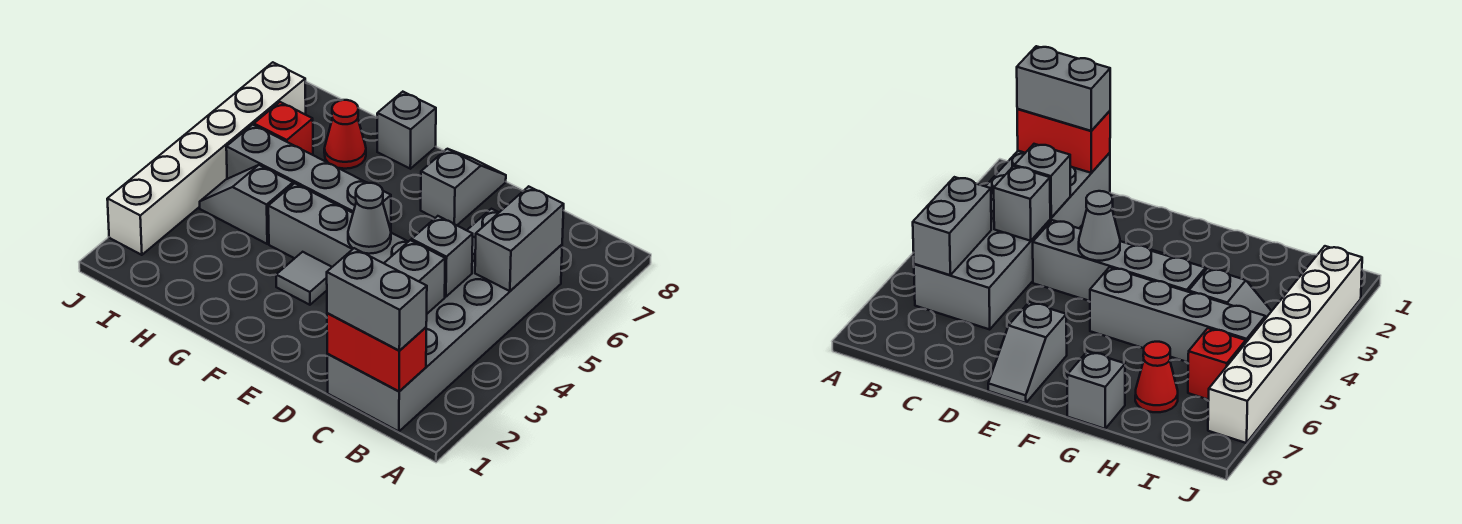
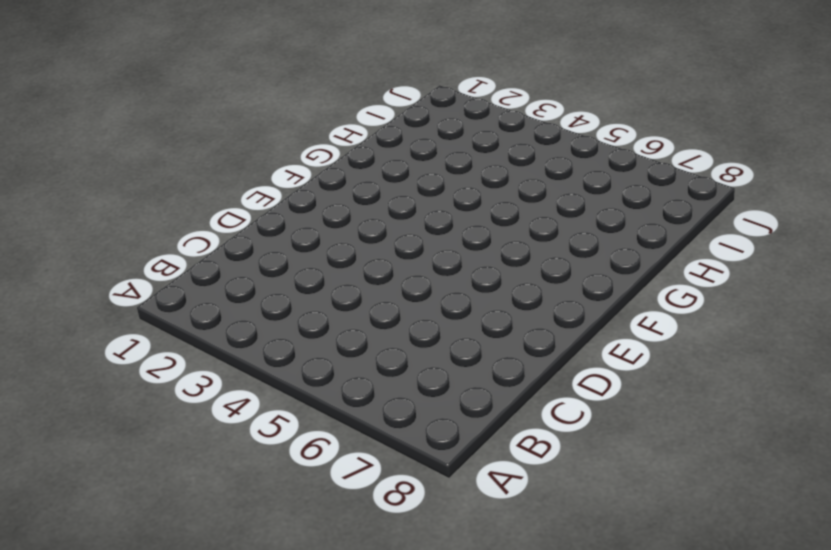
none -> grey brick B1:C6 level 1
none -> grey brick D4:G4 level 1
none -> grey slope E7:E8 level 1 top 7

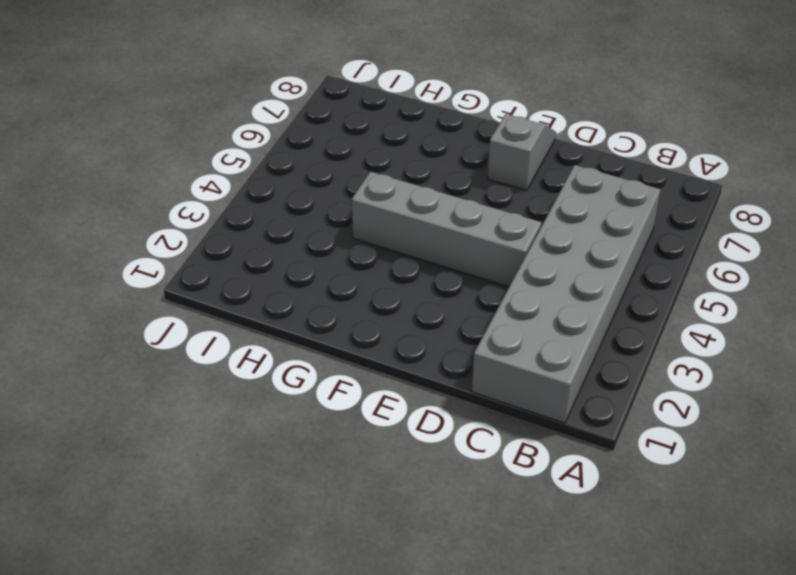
none -> grey tile F3 level 1
none -> grey brick F5:I5 level 1
none -> grey brick G8 level 1

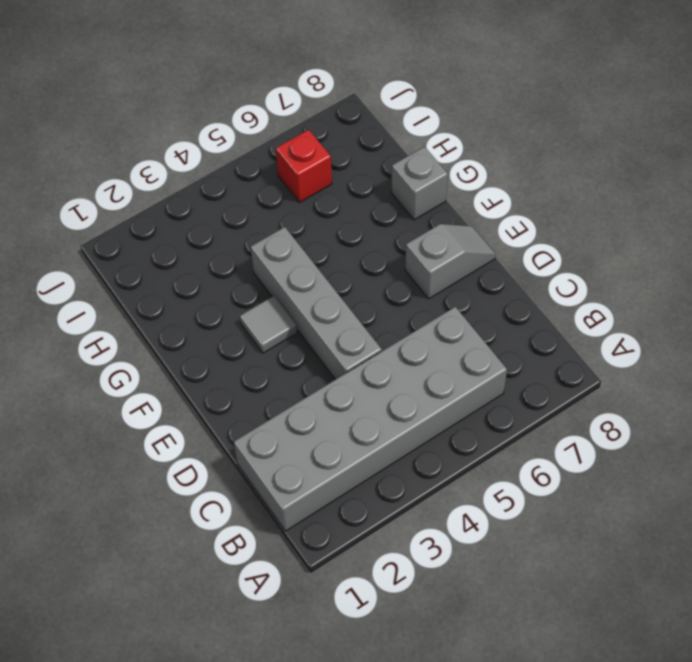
none -> grey brick F5:I5 level 1
none -> grey slope H4:I4 level 1 top H
none -> red cone H7 level 1

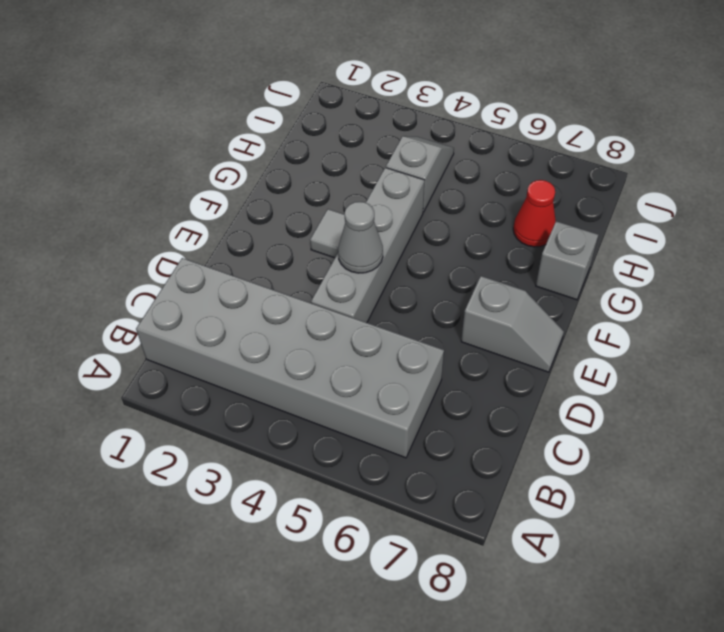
none -> grey brick F5:I5 level 1
none -> red brick I6 level 1
none -> white brick J2:J7 level 1

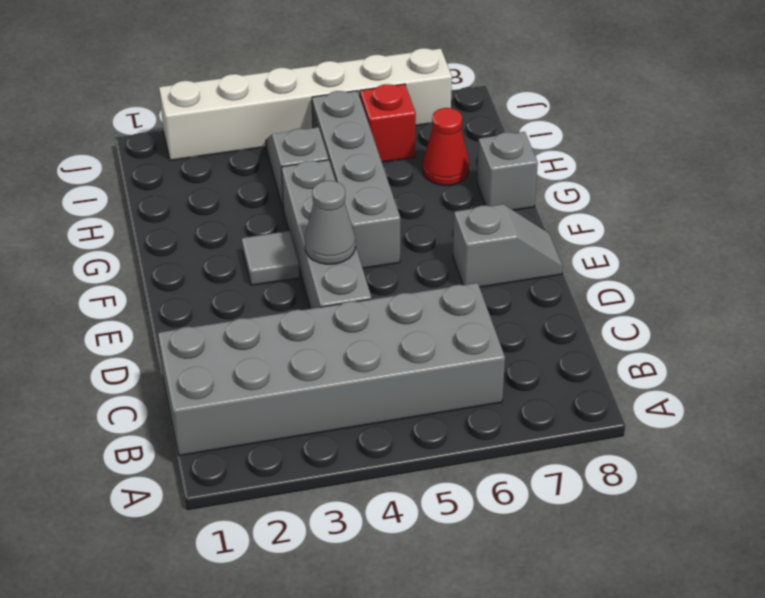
none -> red brick B1:C1 level 2
none -> grey brick B5:B6 level 2
none -> grey brick C3 level 2

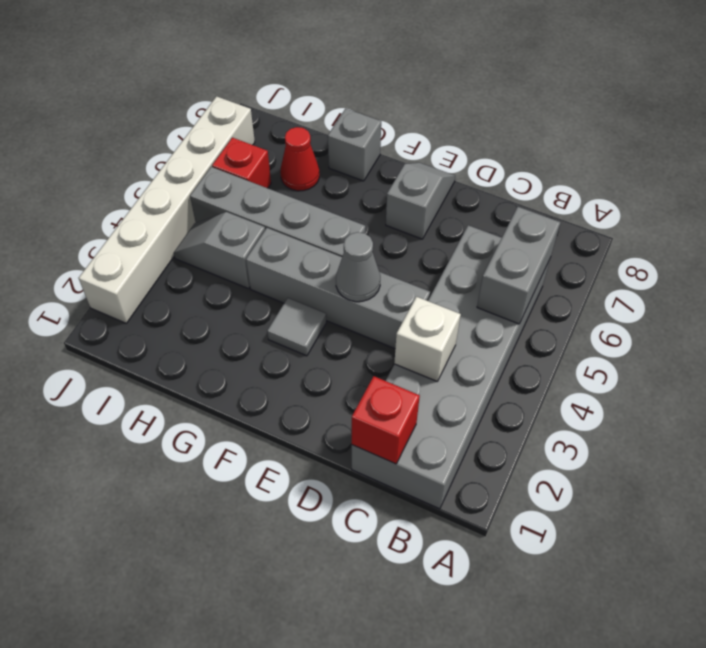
red brick C1 level 2 -> red brick B1:C1 level 2
white brick C3 level 2 -> grey brick C3 level 2
none -> grey brick C4 level 2
none -> grey brick B1:C1 level 3

